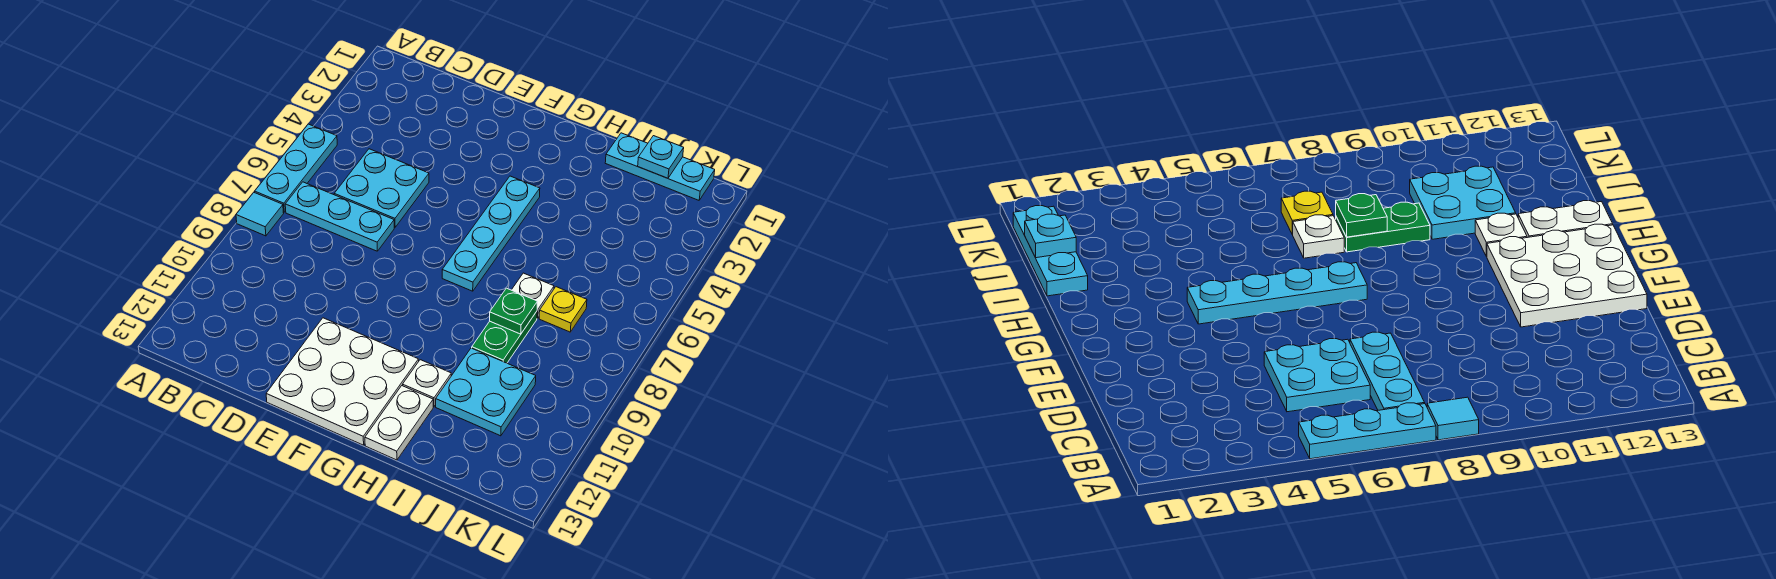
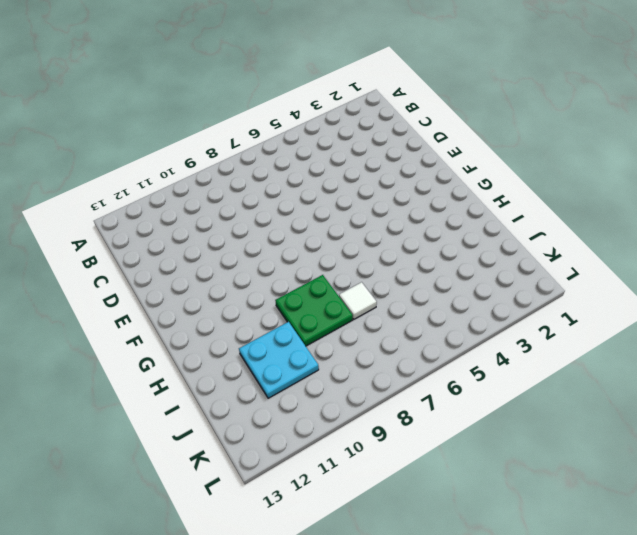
green plate H8:I9 level 1 -> green plate I8:I9 level 1
white tile I7 level 1 -> white plate I7 level 1
none -> cyan plate A5:A7 level 1
none -> cyan tile A8 level 1
none -> cyan plate B7:D7 level 1

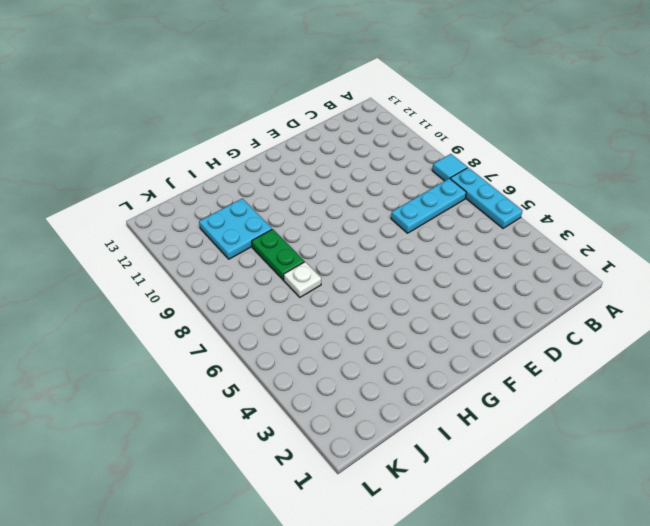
none -> cyan plate C5:D6 level 1
none -> white plate E11:G13 level 1
none -> cyan plate G4:G7 level 1

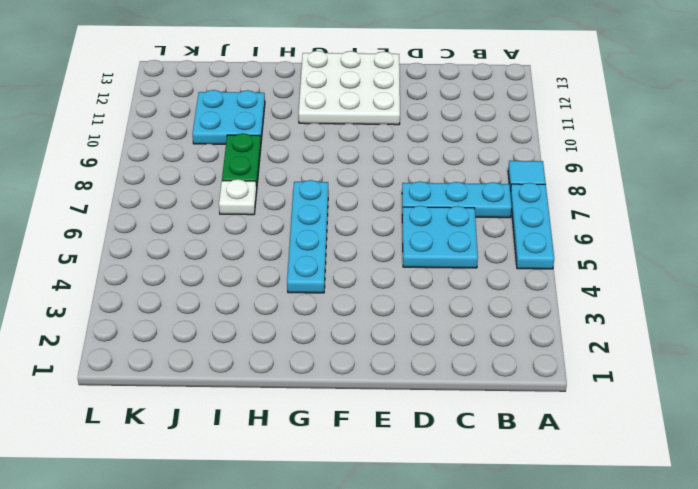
none -> white plate H11 level 1
none -> white plate H12:H13 level 1
none -> cyan plate I1:K1 level 1

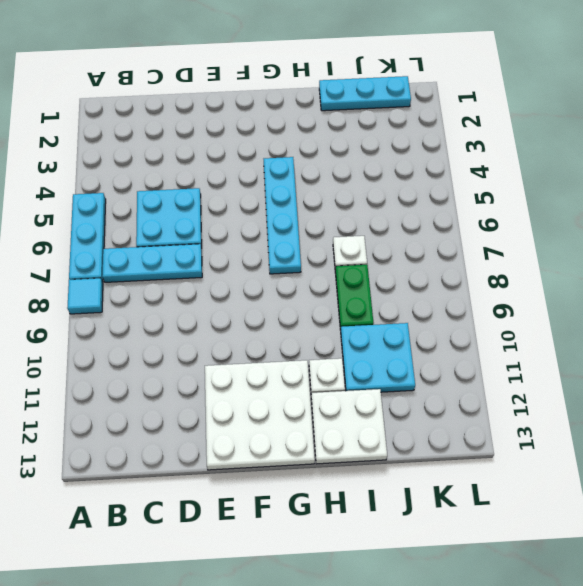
white plate H12:I13 level 1 -> white plate H12:H13 level 1
none -> yellow plate J7 level 1
none -> green plate I8 level 2
none -> cyan plate J1 level 2

